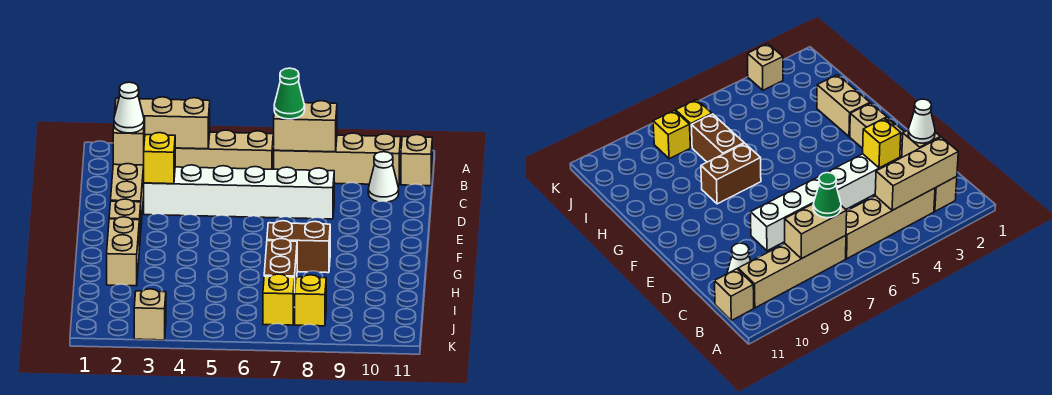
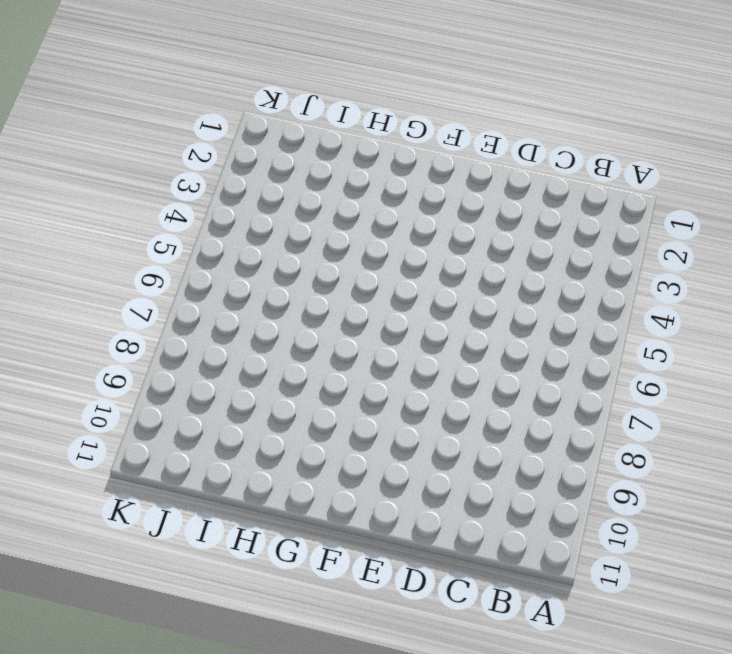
none -> tan brick B2:E2 level 1
none -> tan brick B3:B6 level 1
none -> tan brick B7:B10 level 1

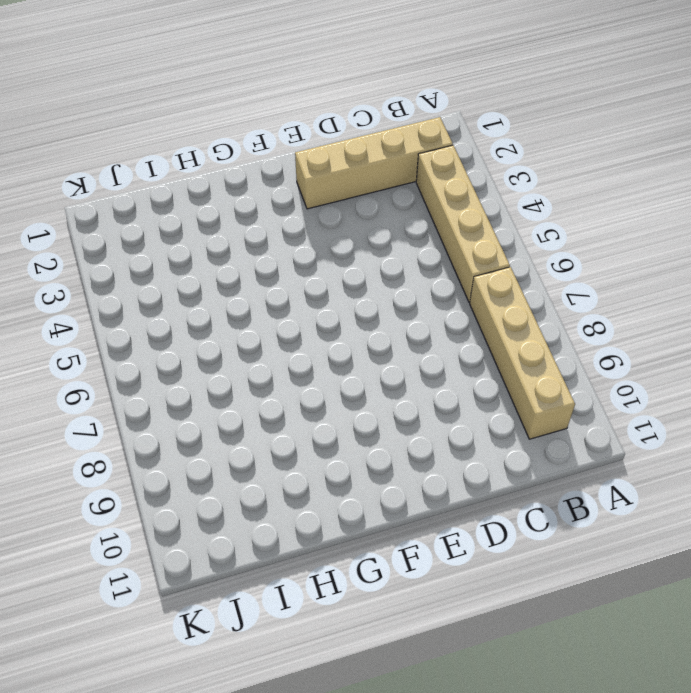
none -> tan brick B11 level 1
none -> white cone C10 level 1
none -> white brick D3:D8 level 1

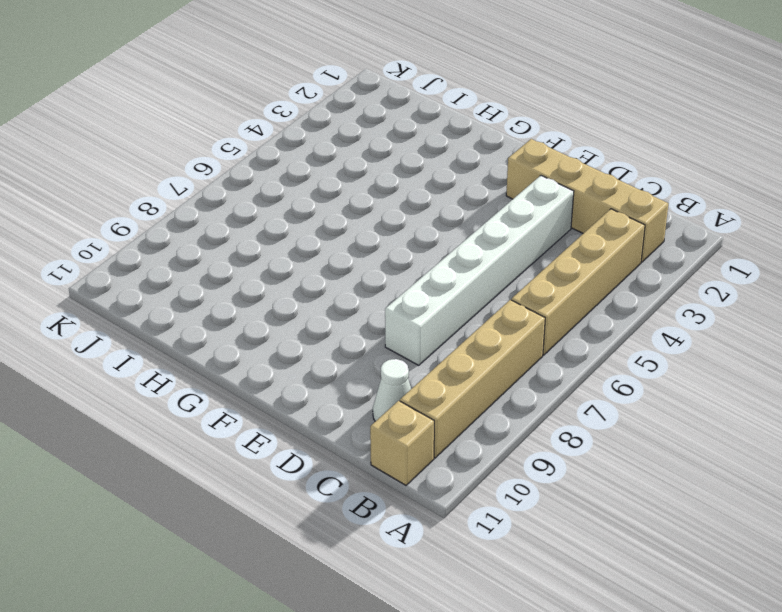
none -> tan brick F2 level 1
none -> tan brick G2:H2 level 1
none -> brown brick G7:G8 level 1

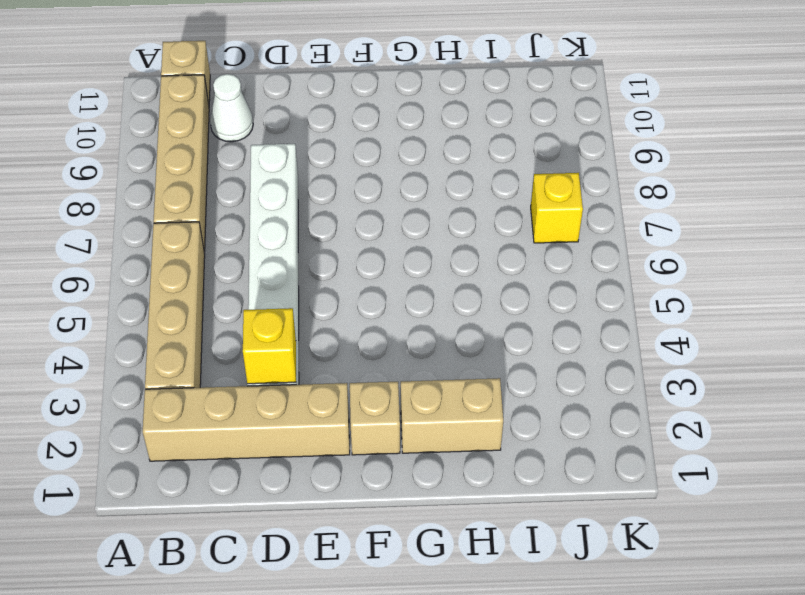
none -> brown brick G7:G8 level 1
none -> brown brick H7:I7 level 1
none -> yellow brick J8 level 1

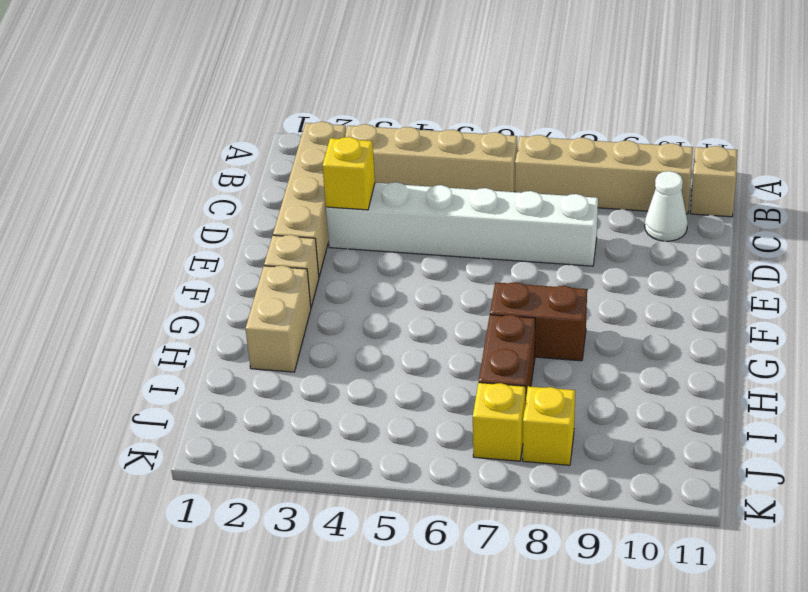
none -> tan brick K3 level 1
none -> tan brick B2:B4 level 2
none -> tan brick B7:B8 level 2

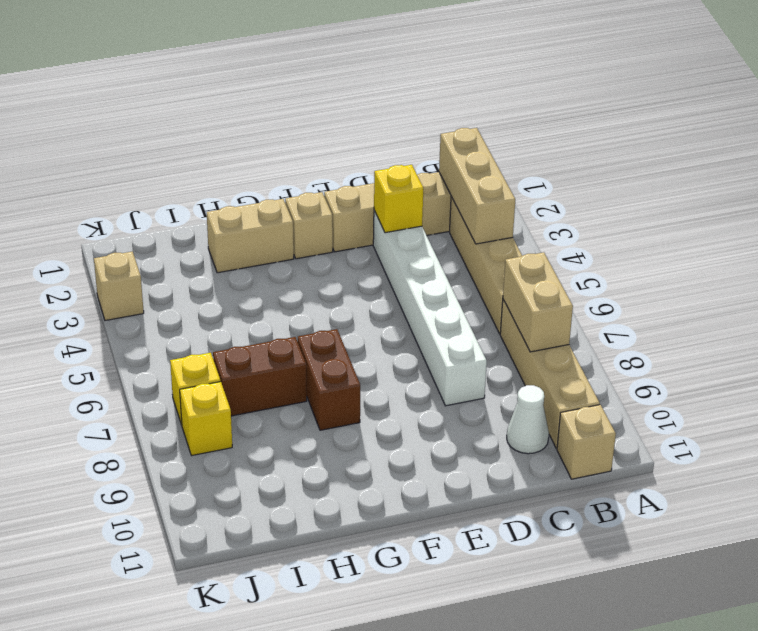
none -> tan brick C2 level 2
none -> green cone B7 level 3
none -> white cone C2 level 3

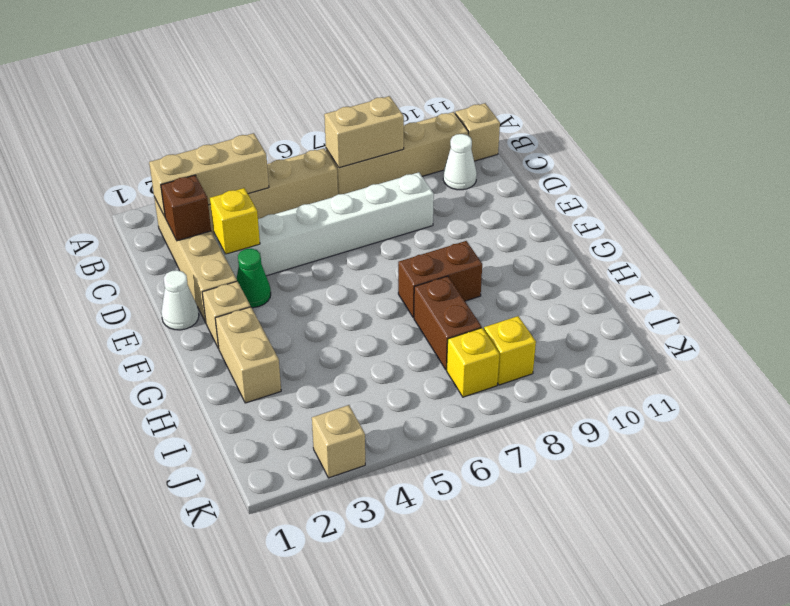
brown brick C2 level 2 -> tan brick C2 level 2
white cone E1 level 1 -> white cone C2 level 3
green cone E3 level 1 -> green cone B7 level 3

